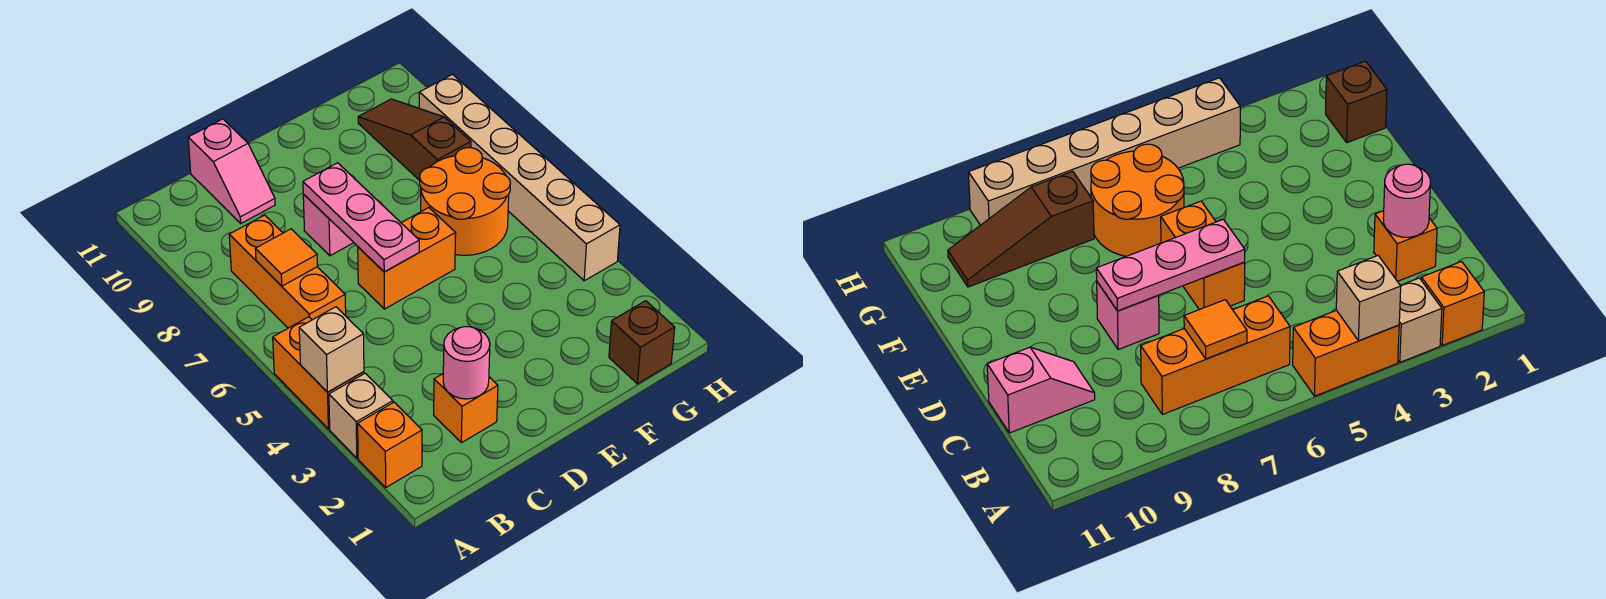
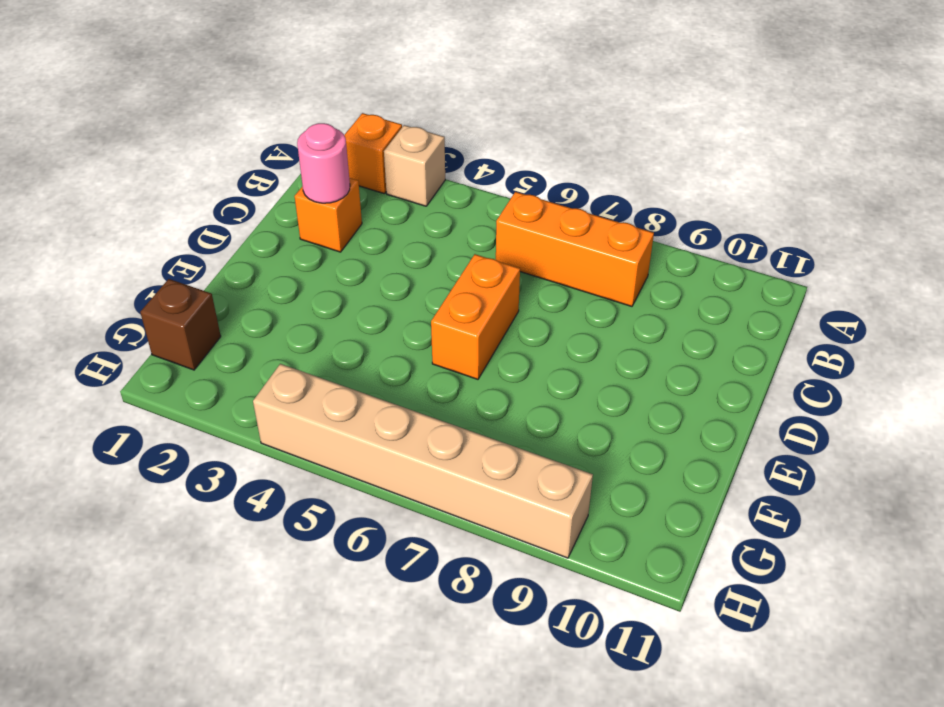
none -> orange brick A4:A5 level 1
none -> pink slope C10:C11 level 1 top 11
none -> pink brick D8 level 1

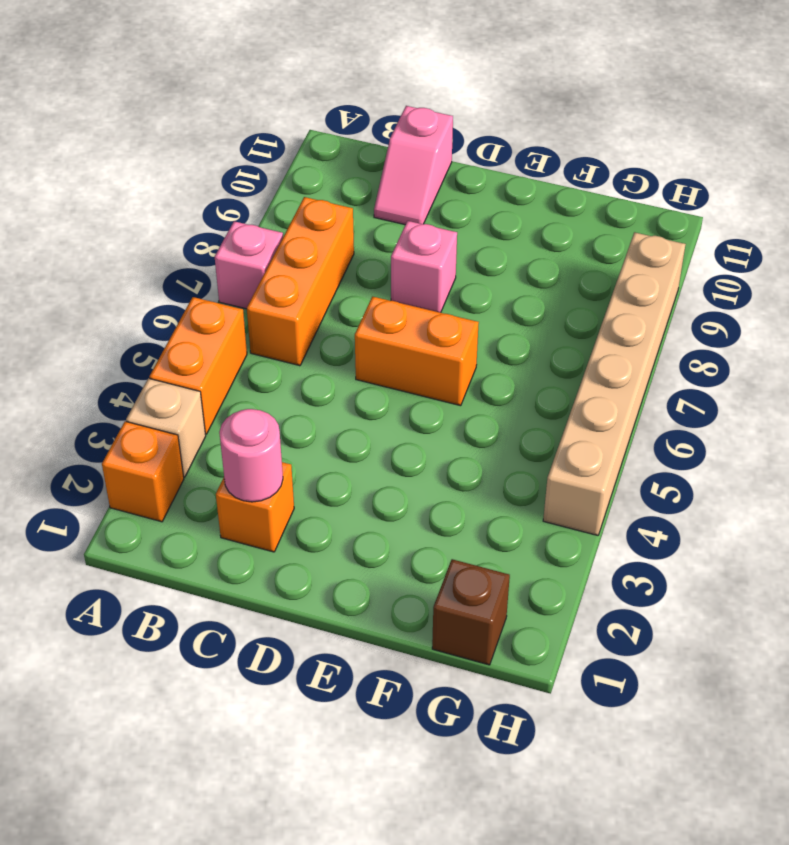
pink brick A7 level 1 -> none
none -> orange round brick F6:G7 level 1
none -> brown slope G8:G10 level 1 top 8
none -> tan brick A4 level 2

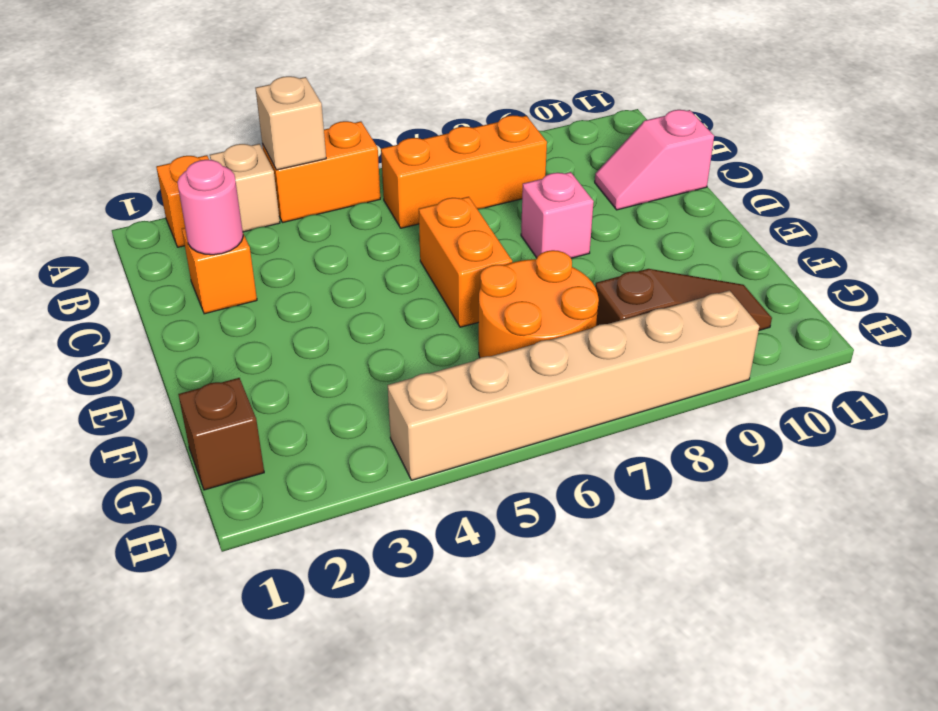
none -> orange tile B7 level 2
none -> pink plate D6:D8 level 2

